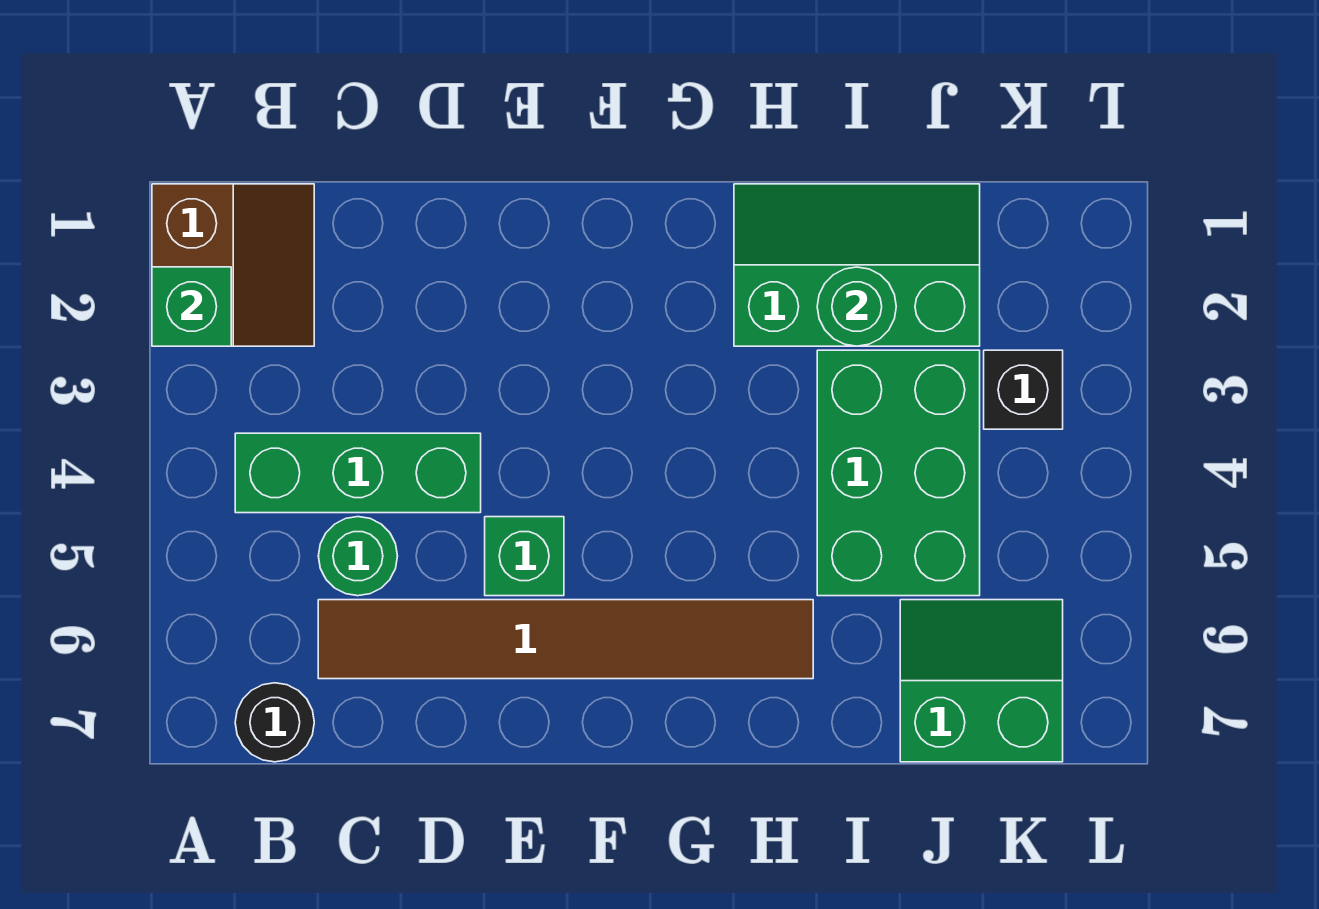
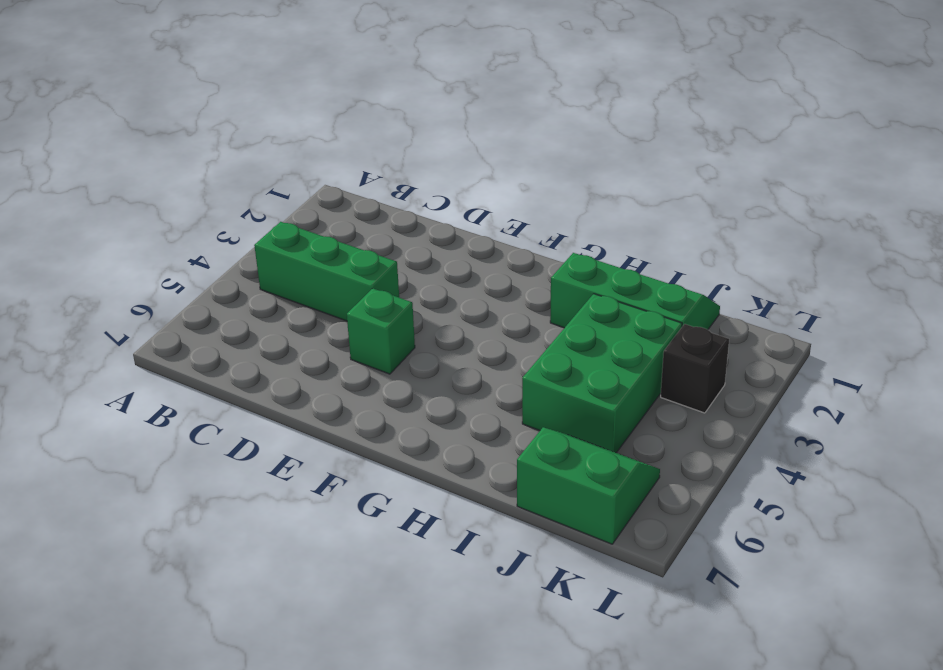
none -> brown slope A1:B2 level 1 top A
none -> black round brick B7 level 1
none -> green round brick C5 level 1

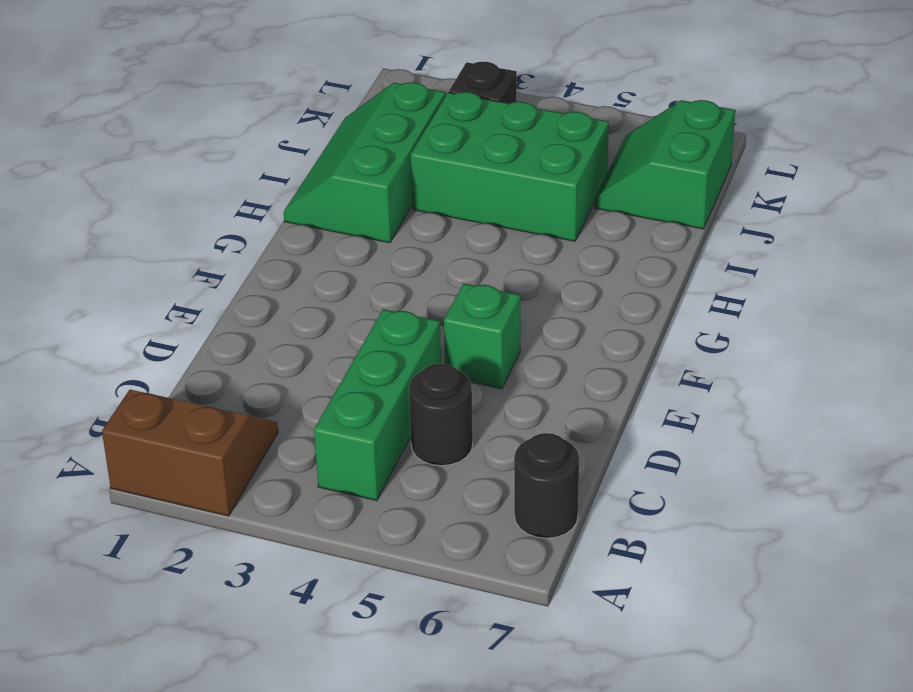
black round brick C5 level 1 -> green round brick C5 level 1
none -> brown tile C6:H6 level 1
none -> green brick A2 level 2
none -> green round brick I2 level 2

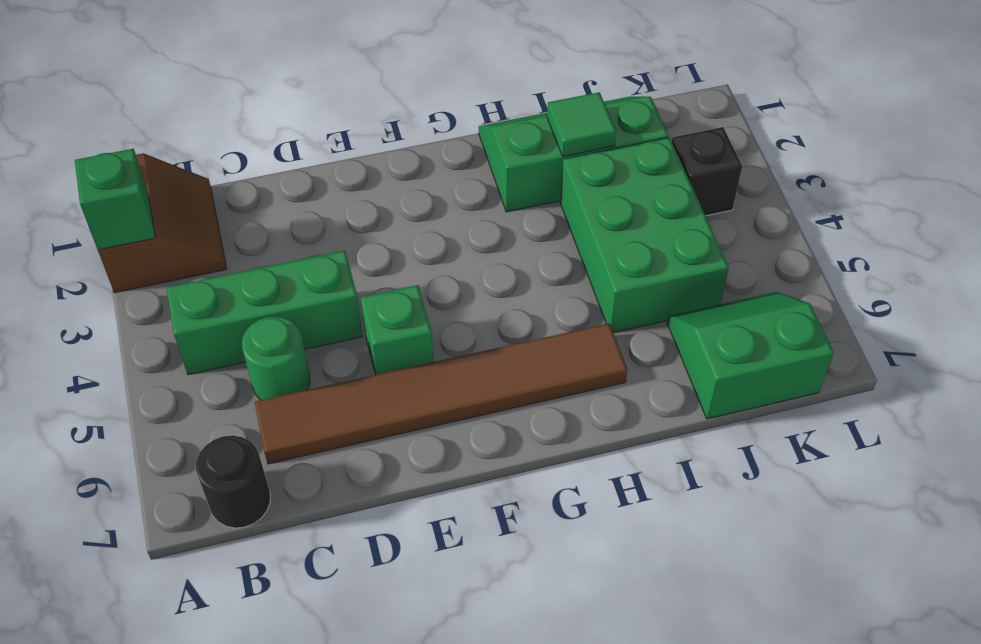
green tile I2 level 2 -> green round brick I2 level 2

